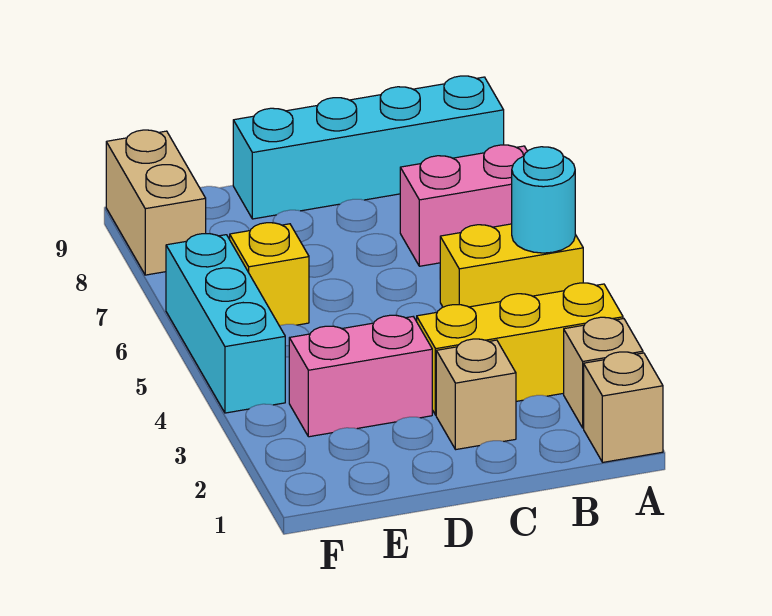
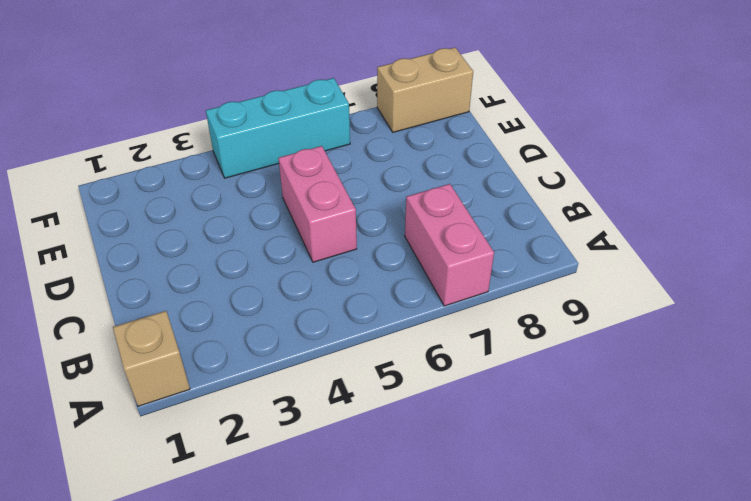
pink brick C5:D5 level 1 -> pink brick D3:E3 level 1
none -> tan brick A2 level 1
none -> yellow brick A3:C3 level 1
none -> yellow brick A5:B5 level 1

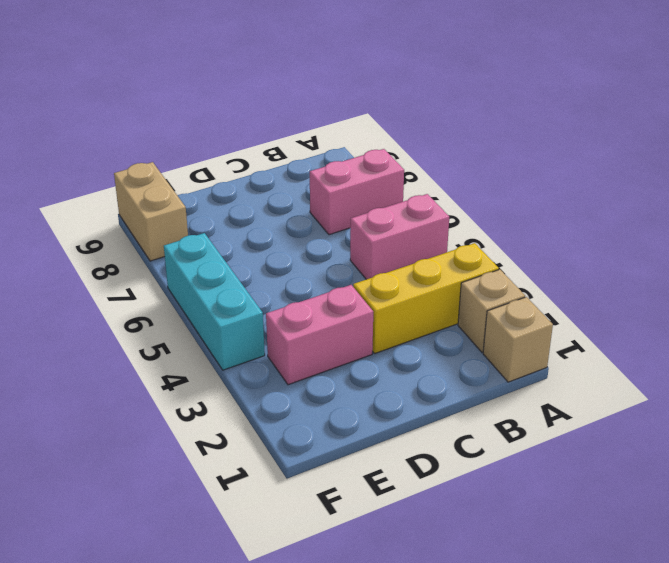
pink brick A5:B5 level 1 -> yellow brick A5:B5 level 1
none -> cyan brick A9:D9 level 1
none -> tan brick C2 level 1
none -> yellow brick E6 level 1

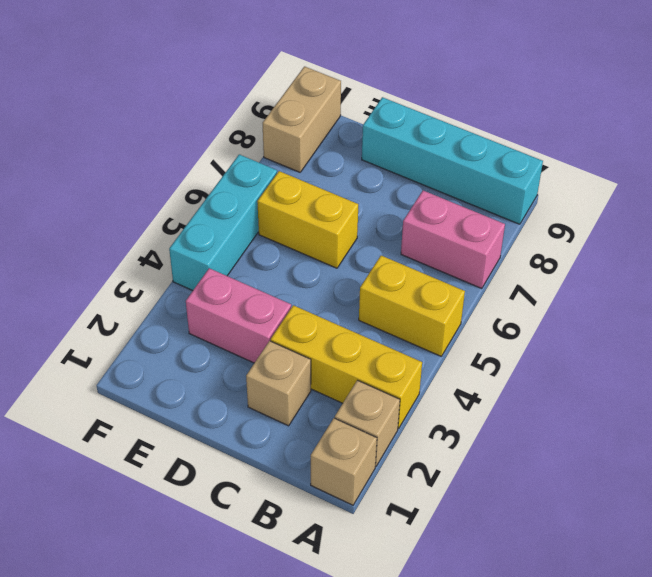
yellow brick D6:E6 level 1 -> yellow brick E6 level 1
none -> cyan round brick A5 level 2

